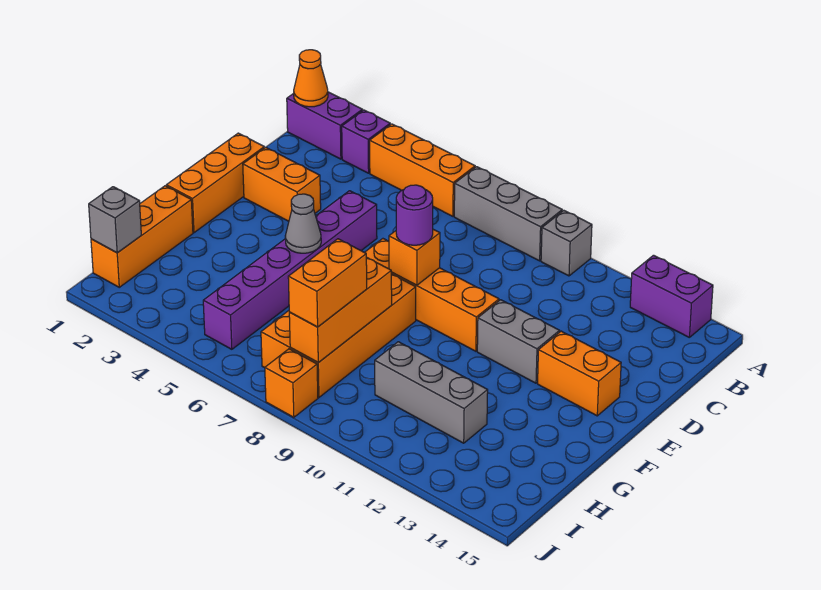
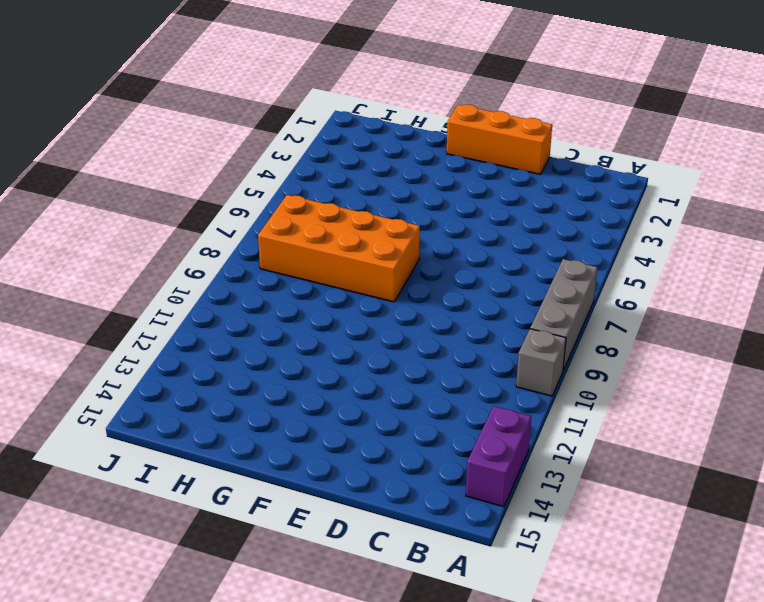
none -> purple brick A1:A2 level 1
none -> purple brick A3 level 1
none -> orange brick A4:A6 level 1

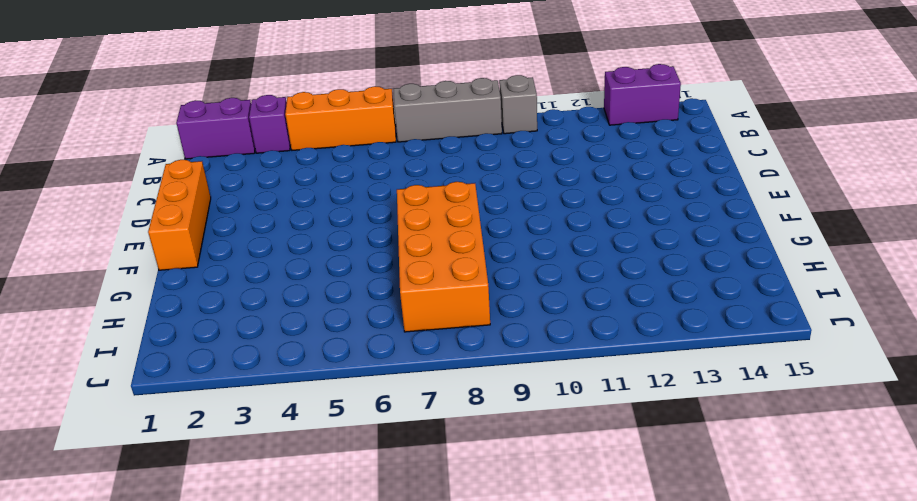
none -> orange brick D2:D3 level 1
none -> purple brick D5:I5 level 1
none -> orange brick E7:E10 level 1

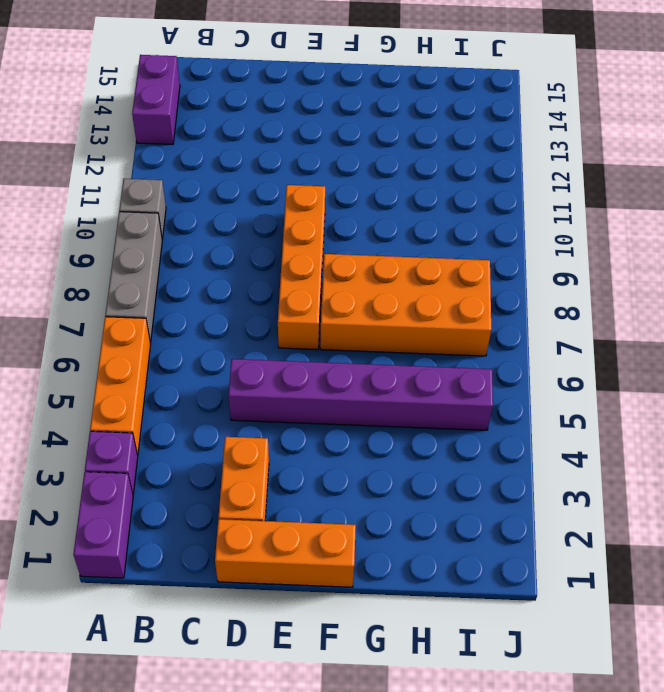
none -> grey brick E11:E12 level 1
none -> orange brick E13:E14 level 1
none -> orange brick G1:I1 level 1

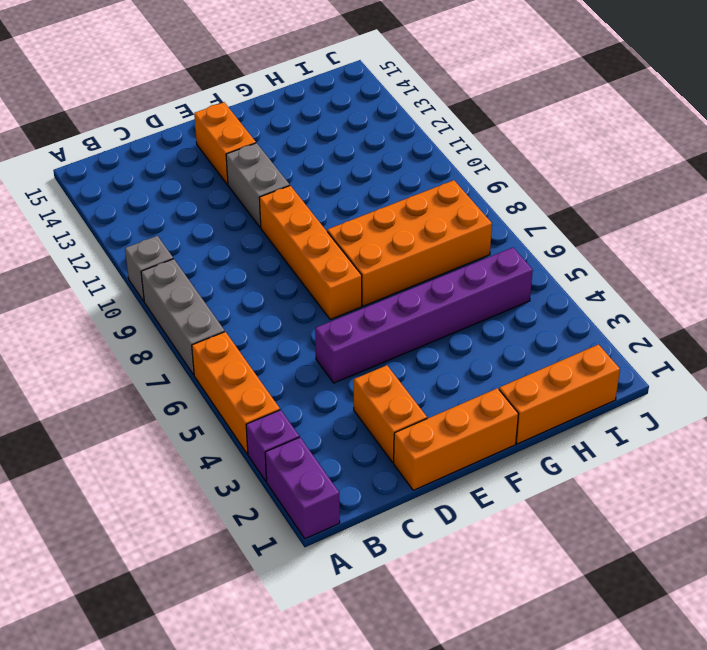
none -> purple brick A13:A14 level 1
none -> grey brick H10:H12 level 1
none -> orange brick J8 level 1

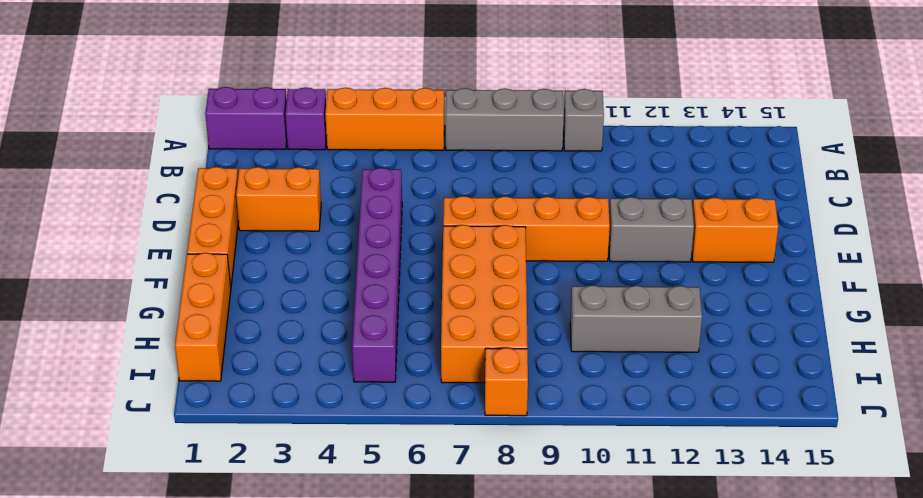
none -> purple brick A13:A14 level 1
none -> orange cone A1 level 2
none -> orange brick E8 level 2

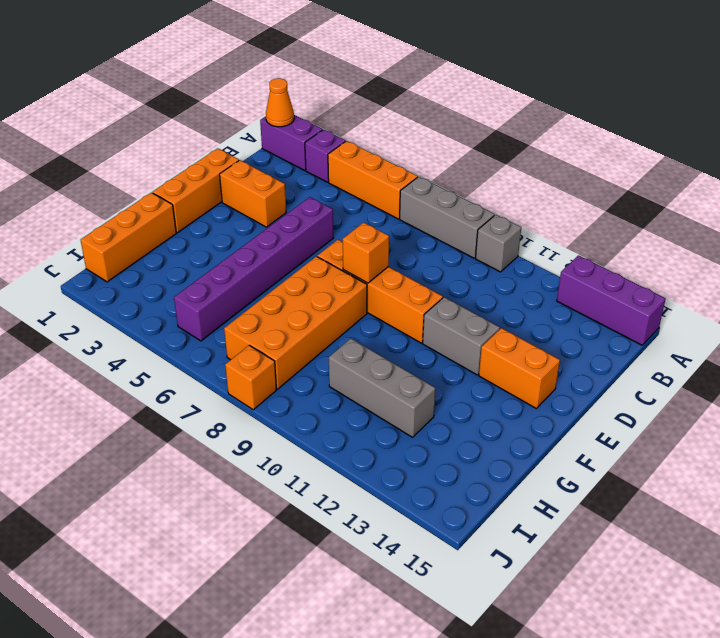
purple brick A13:A15 level 1 -> purple brick A13:A14 level 1
none -> grey cone F5 level 2
none -> orange brick G8:I8 level 2
none -> grey brick I1 level 2

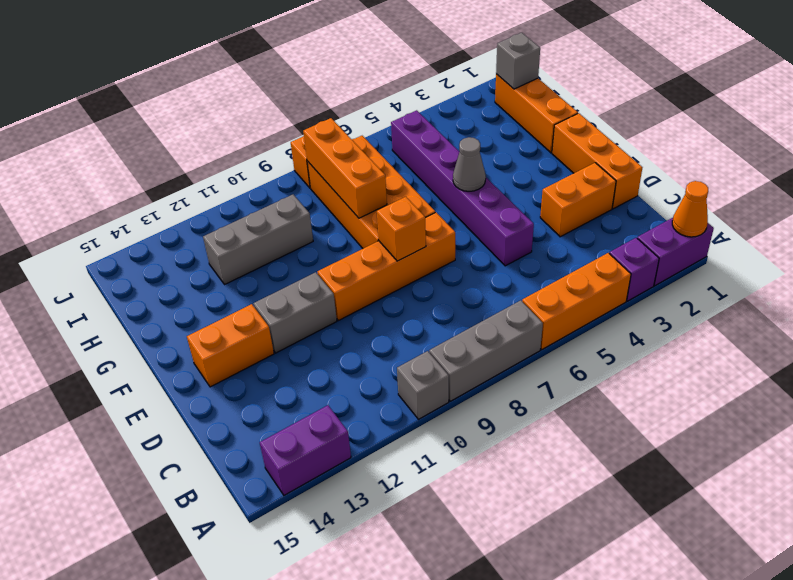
none -> purple round brick E8 level 3
none -> orange brick H8:I8 level 3

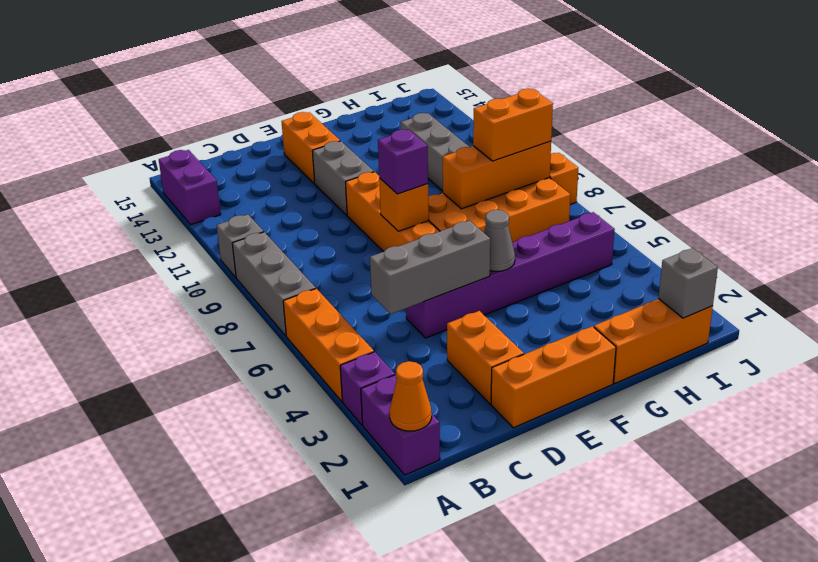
grey brick C5:E5 level 2 -> none
purple brick E8 level 3 -> purple round brick E8 level 3

